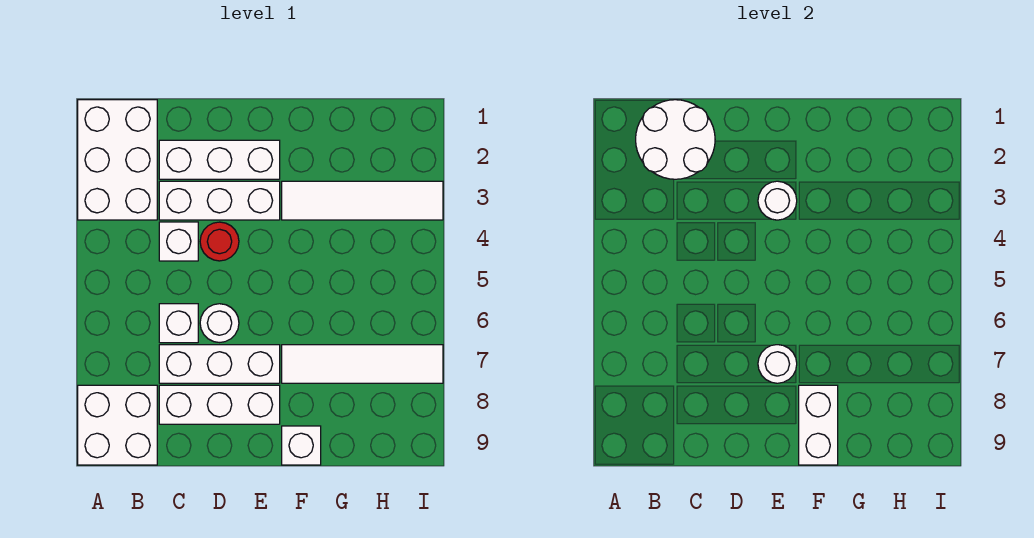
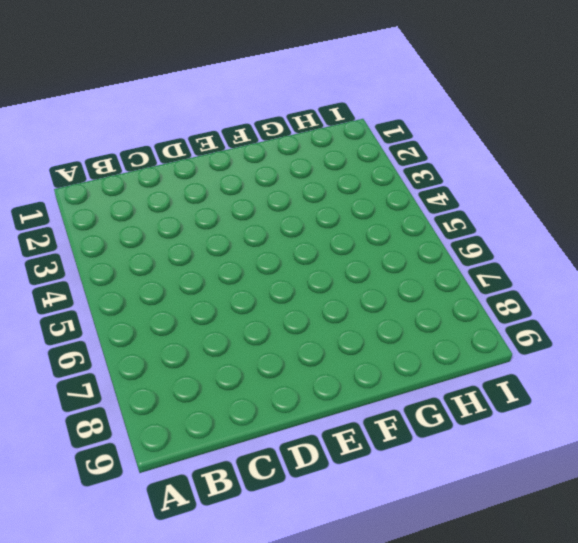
none -> white brick A1:B3 level 1
none -> white brick A8:B9 level 1
none -> white brick C2:E2 level 1

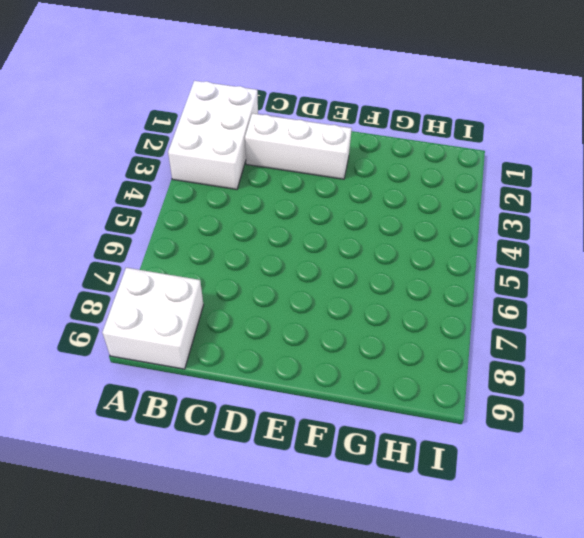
none -> white brick C3:E3 level 1
none -> white brick C4 level 1
none -> white brick C6 level 1

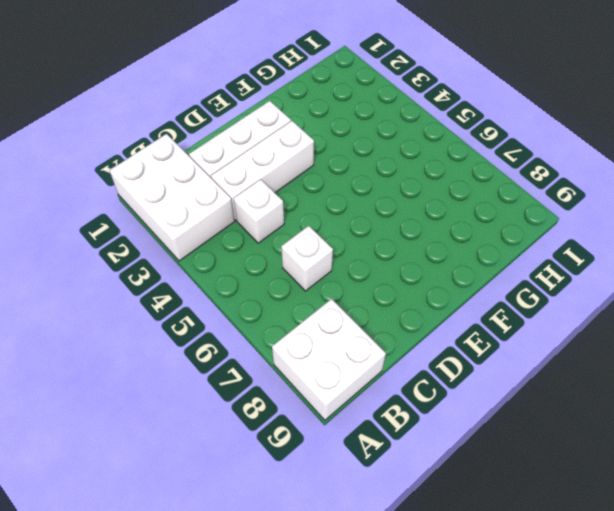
none -> white brick C7:E7 level 1
none -> white brick C8:E8 level 1
none -> red round brick D4 level 1

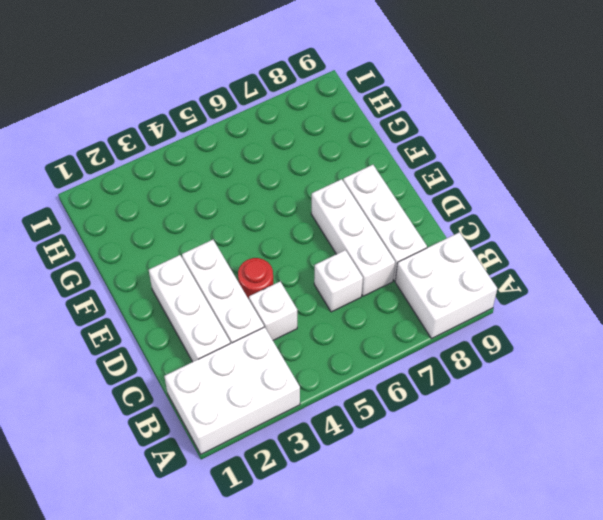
none -> white round brick D6 level 1
none -> white tile F3:I3 level 1
none -> white tile F7:I7 level 1

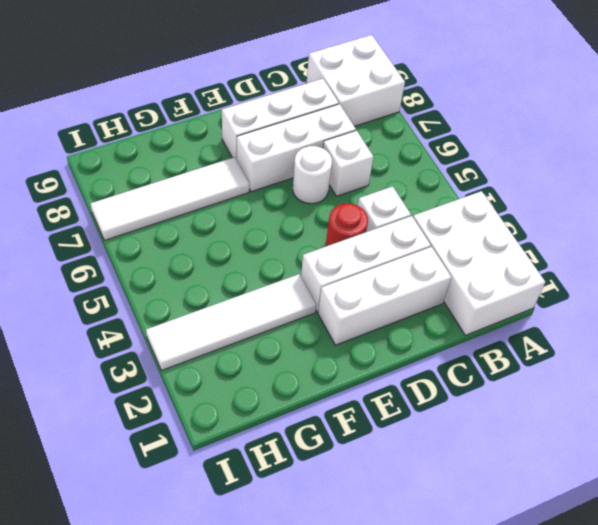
none -> white brick F9 level 1
none -> white round brick B1:C2 level 2
none -> white round brick E3 level 2

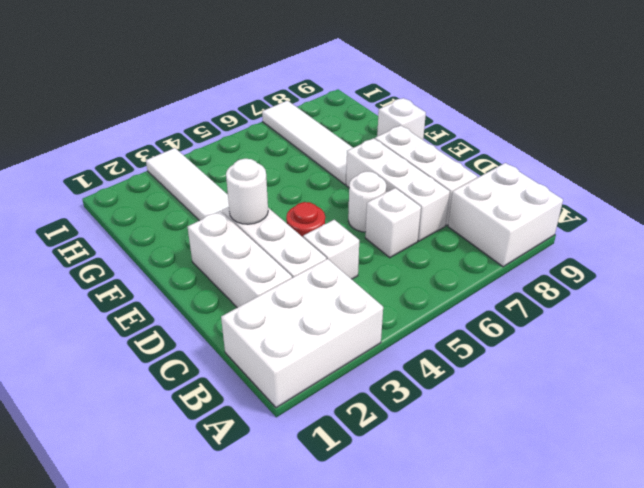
none -> white round brick B1:C2 level 2
none -> white round brick E7 level 2
none -> white brick F8:F9 level 2

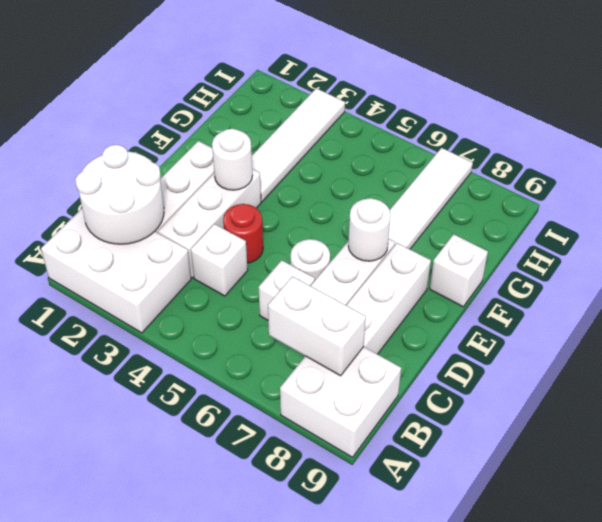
white brick B7:B8 level 2 -> white brick F8:F9 level 2

